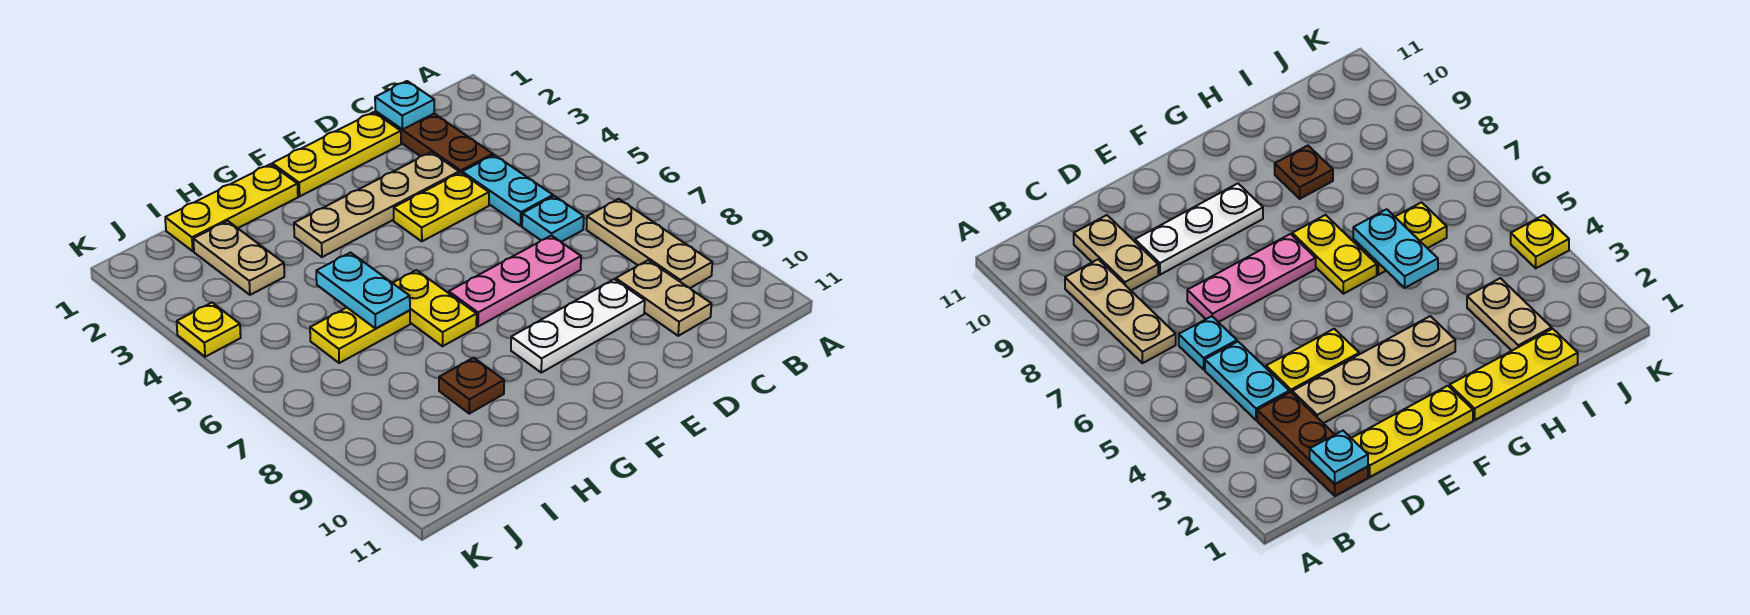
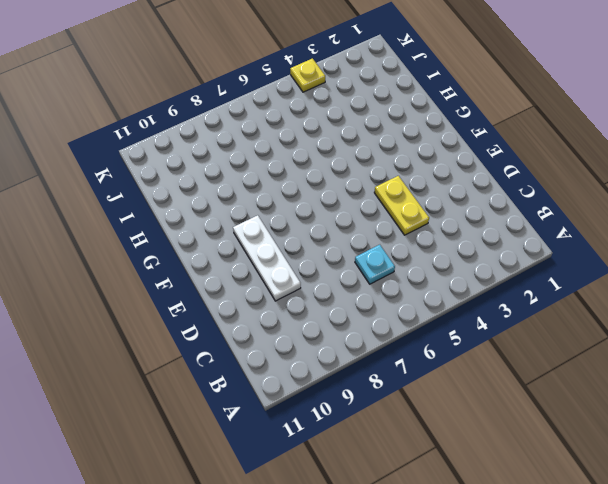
none -> tan plate B7:B9 level 1
none -> brown plate C1:C3 level 1
none -> cyan plate C4:C5 level 1

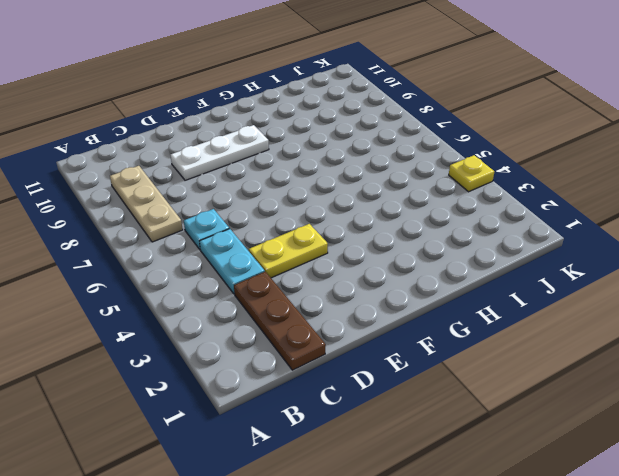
none -> tan plate C9:C10 level 1
none -> yellow plate D1:F1 level 1
none -> tan plate D3:G3 level 1

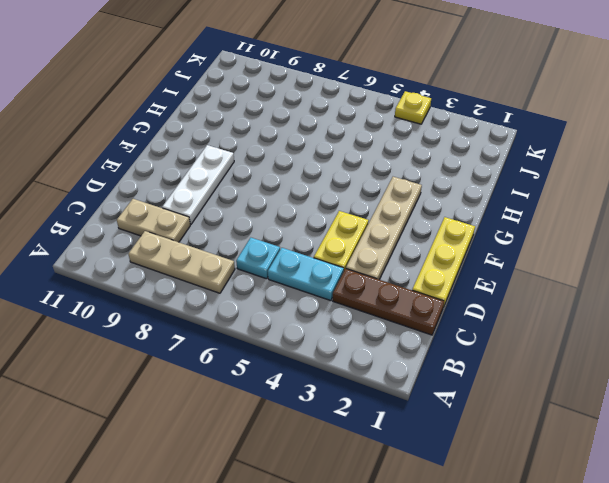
none -> pink plate D7:F7 level 1
none -> yellow plate G1:I1 level 1
none -> yellow plate G6:G7 level 1

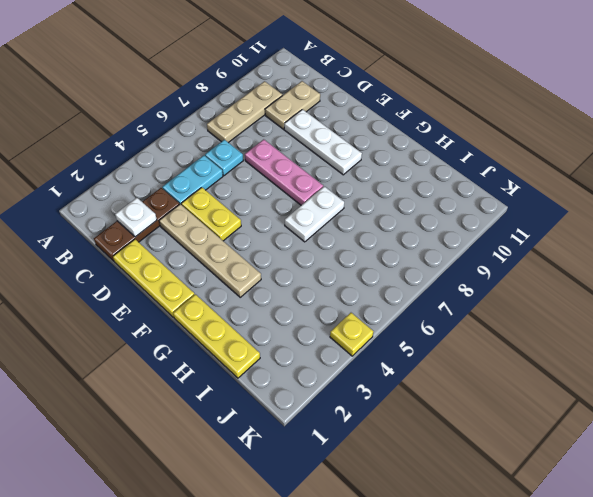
white plate C2 level 2 -> none
white plate G6:G7 level 1 -> yellow plate G6:G7 level 1
none -> yellow plate H6:I6 level 1
none -> brown plate H9 level 1
none -> tan plate I2:I3 level 1

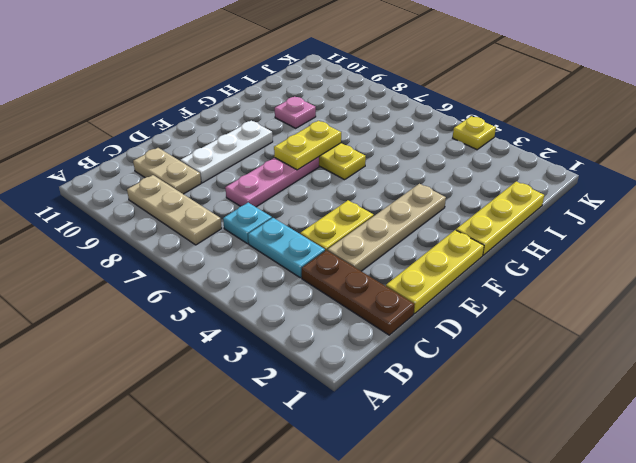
yellow plate F7:G7 level 2 -> yellow plate H6:I6 level 1
pink plate H9 level 1 -> brown plate H9 level 1
none -> tan plate I2:I3 level 1
none -> cyan plate C1 level 2
none -> cyan plate H5:H6 level 2

